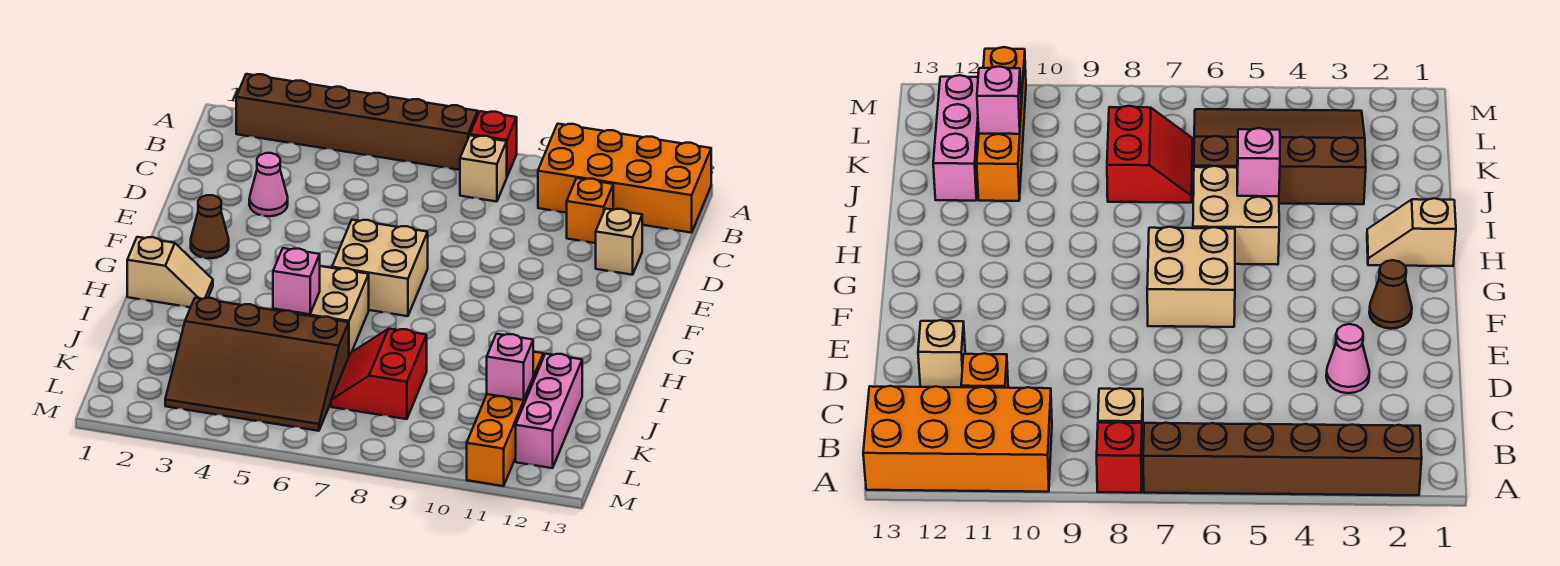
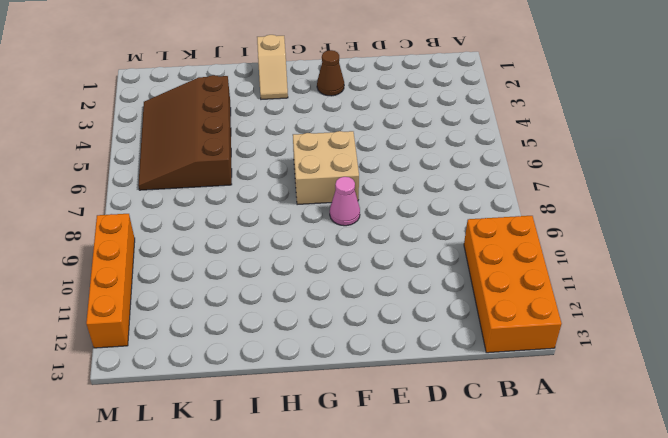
pink cone F8 level 1 -> pink cone D3 level 1
orange brick M9:M12 level 1 -> orange brick J11:M11 level 1
none -> brown brick A2:A7 level 1
none -> red brick A8 level 1
none -> tan brick B8 level 1

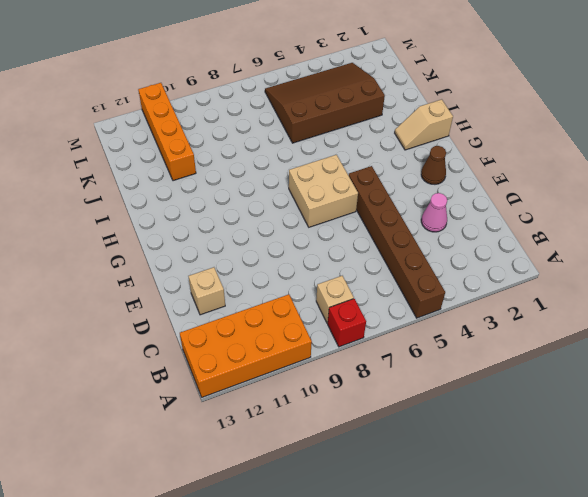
brown brick A5:F5 level 1 -> brown brick A2:A7 level 1
none -> orange brick C11 level 1
none -> tan brick H5:I6 level 1
none -> red slope J7:K8 level 1 top 8

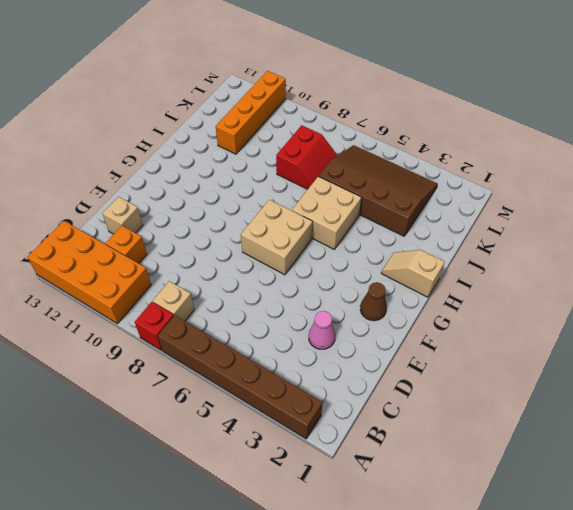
none -> pink brick J12:L12 level 1
none -> pink brick I5 level 2
none -> pink brick K11 level 2

